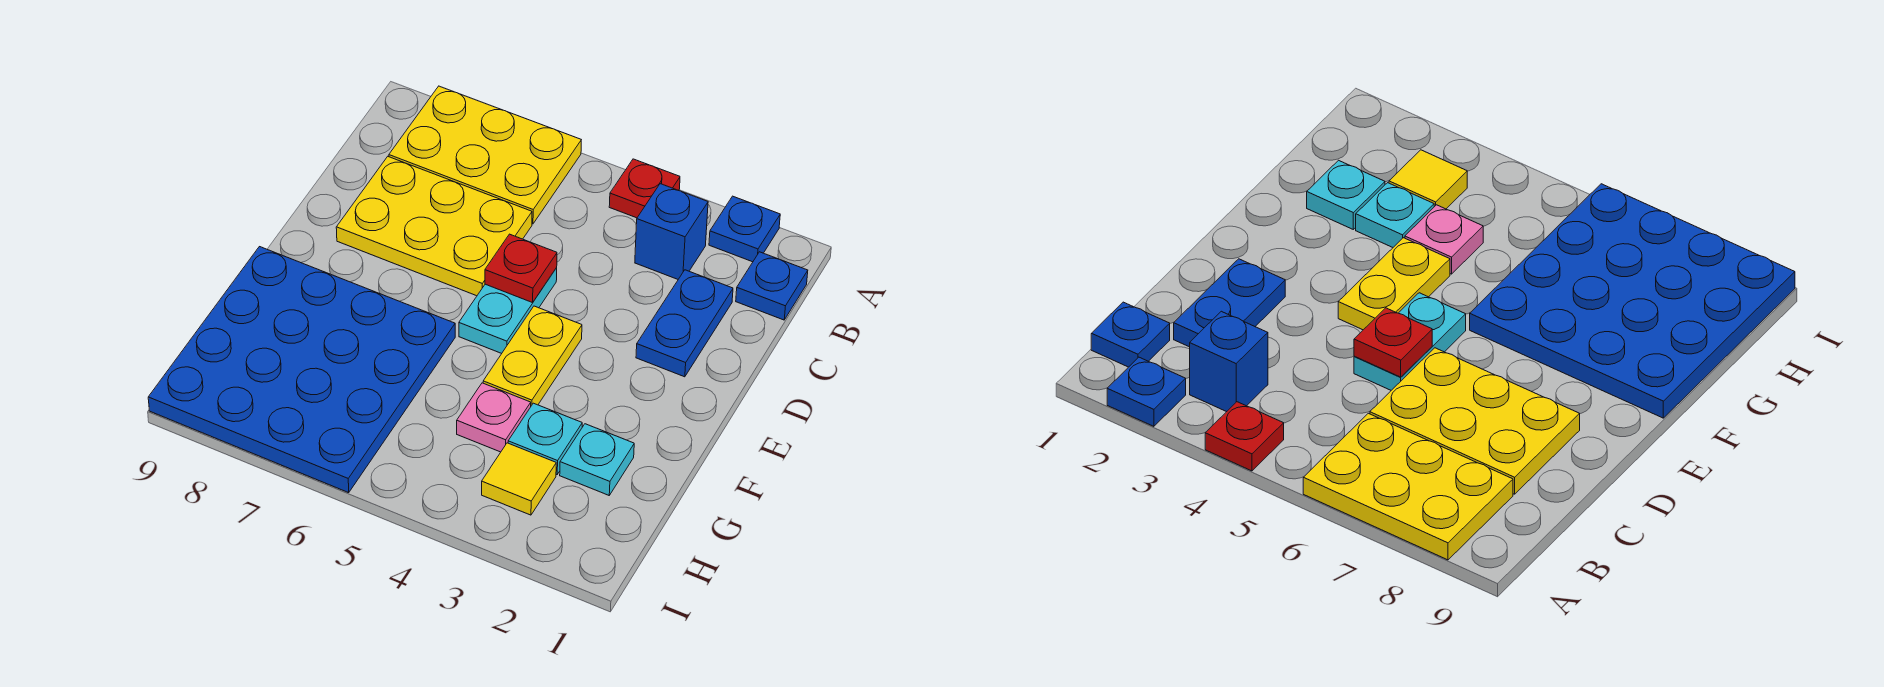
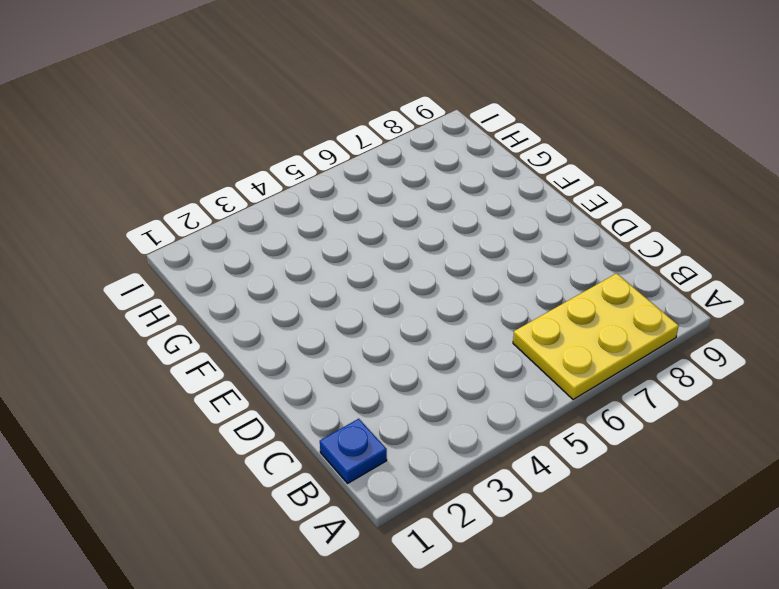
none -> blue plate A2 level 1
none -> red plate A4 level 1
none -> blue brick B3 level 1

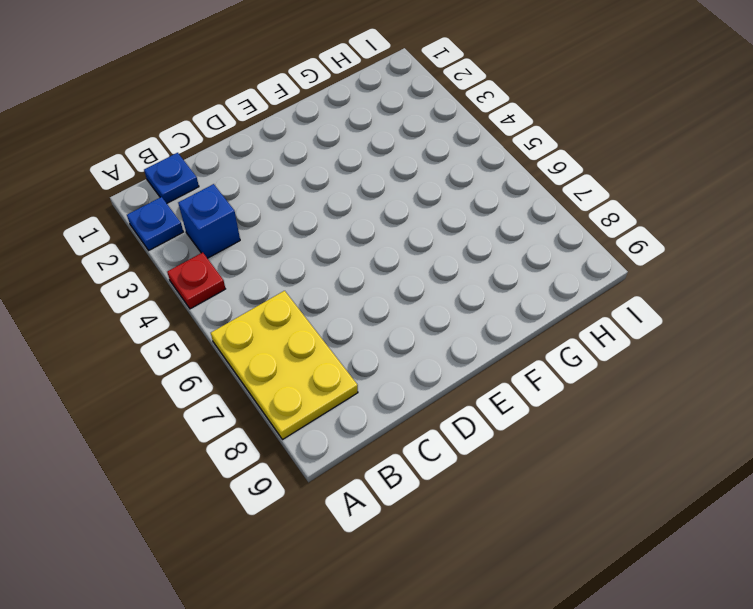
none -> blue plate C2:D2 level 1
none -> yellow plate C6:D8 level 1
none -> cyan plate D5:E5 level 1

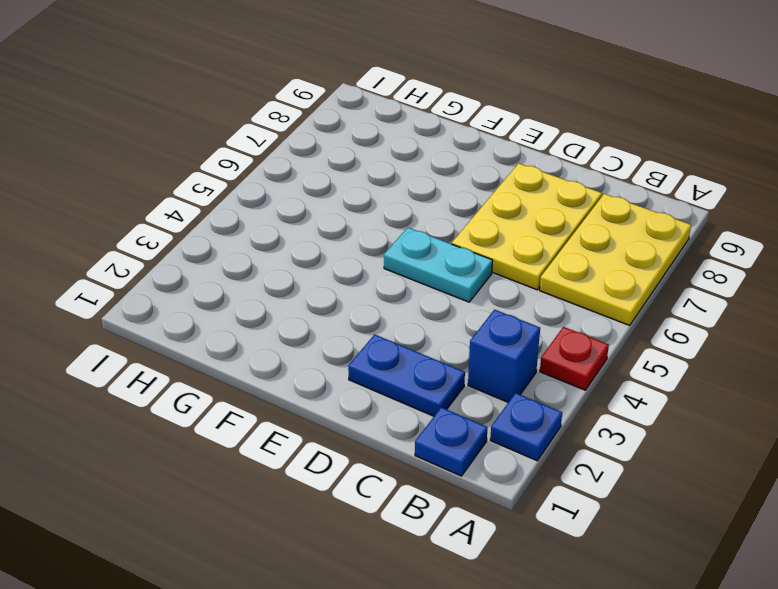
none -> yellow plate E4:F4 level 1
none -> blue plate F6:I9 level 1
none -> cyan plate G2 level 1

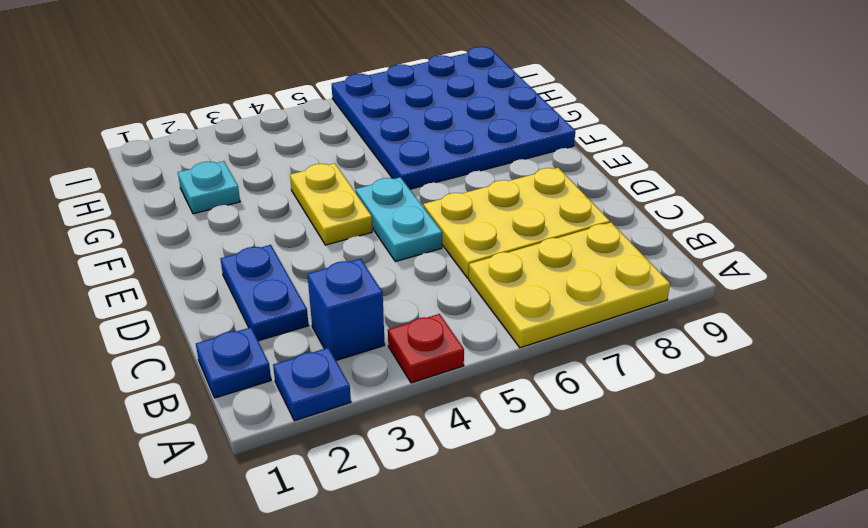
none -> cyan plate G3 level 1
none -> pink plate G4 level 1
none -> yellow tile H3 level 1

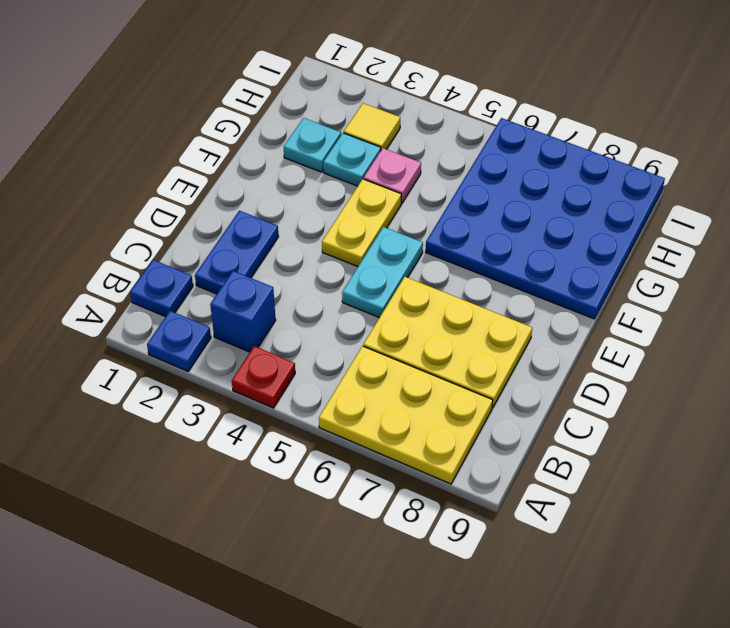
none -> red plate D5 level 2

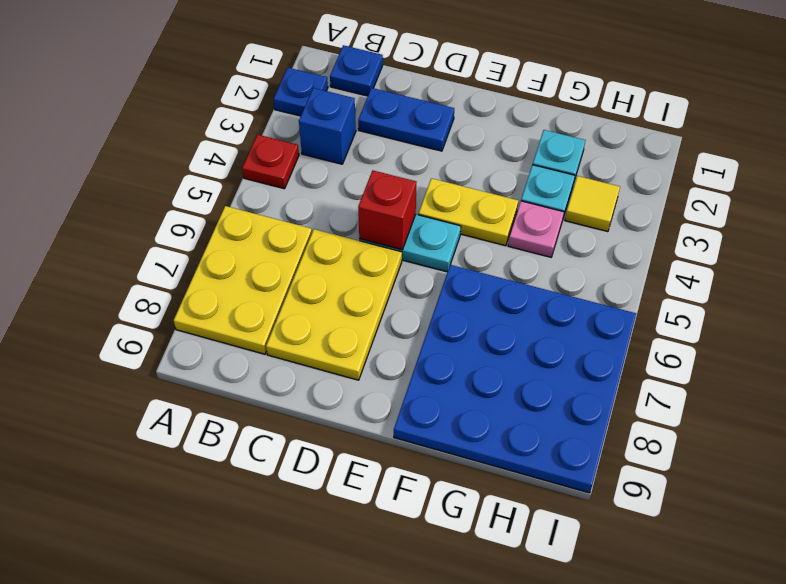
red brick D5 level 2 -> red plate D5 level 2

